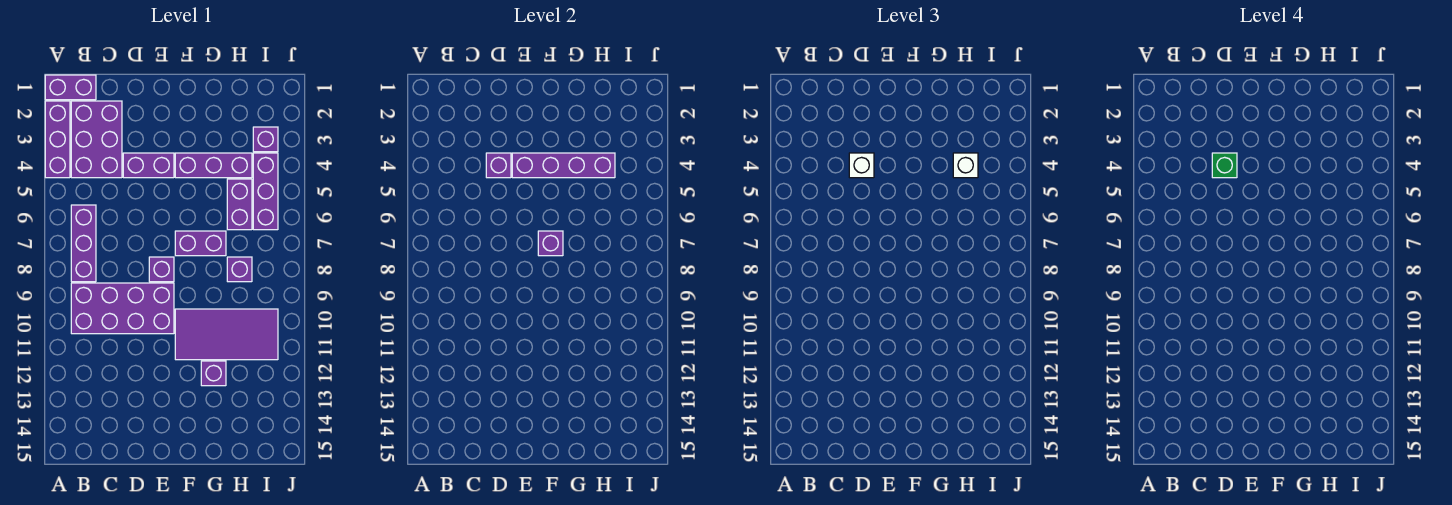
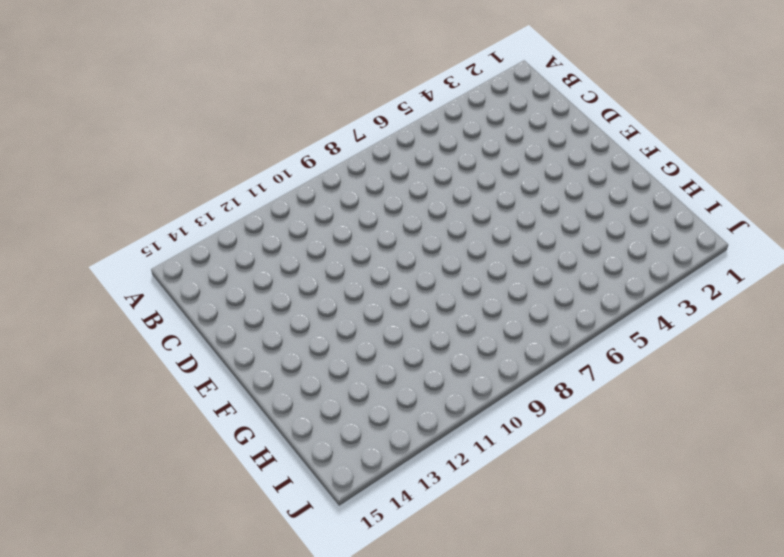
none -> purple brick A1:B1 level 1
none -> purple brick A2:A4 level 1
none -> purple brick B2:C4 level 1

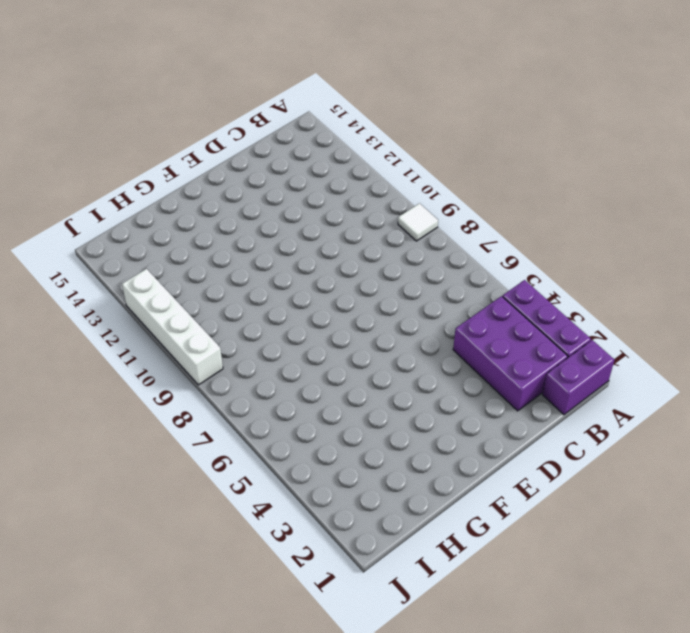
white tile A9 level 1 -> none
white brick J9:J12 level 1 -> none
none -> purple brick B6:B8 level 1
none -> purple brick B9:E10 level 1
none -> purple brick D4:E4 level 1

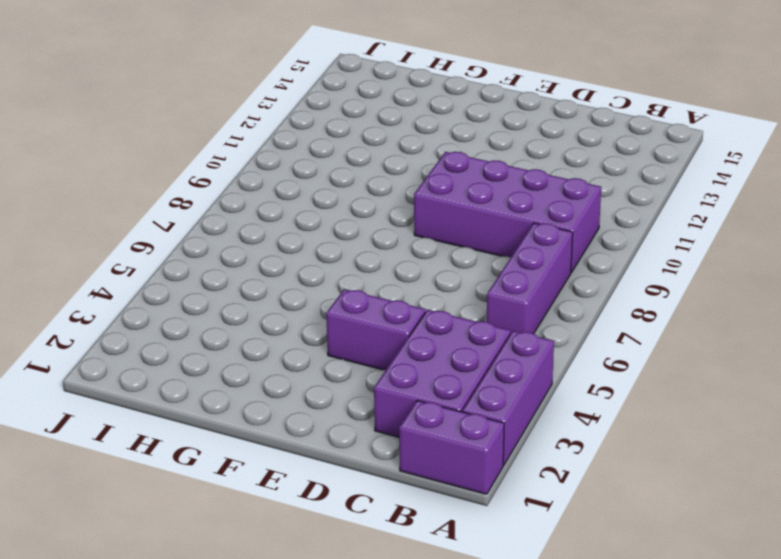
none -> purple brick E8 level 1
none -> purple brick F4:H4 level 1
none -> purple brick F7:G7 level 1

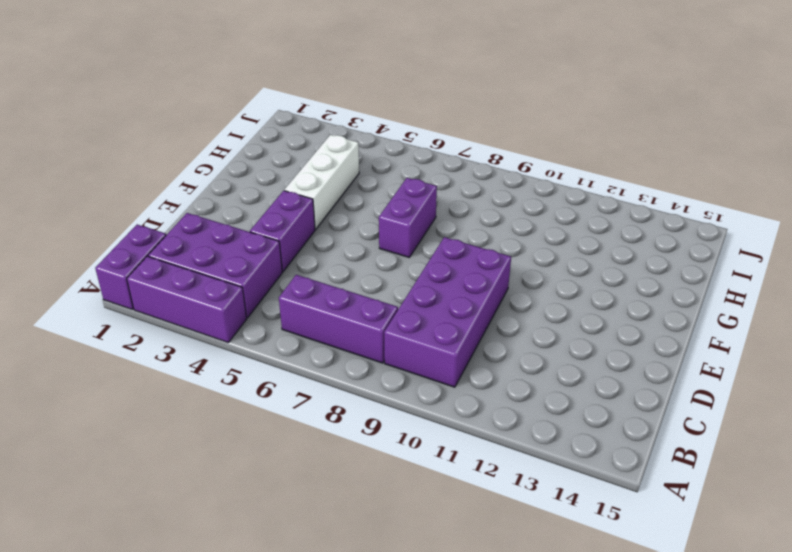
white brick F4:H4 level 1 -> purple brick F4:H4 level 1
none -> purple brick E8 level 1
none -> purple tile F10:I11 level 1
none -> purple brick G12 level 1

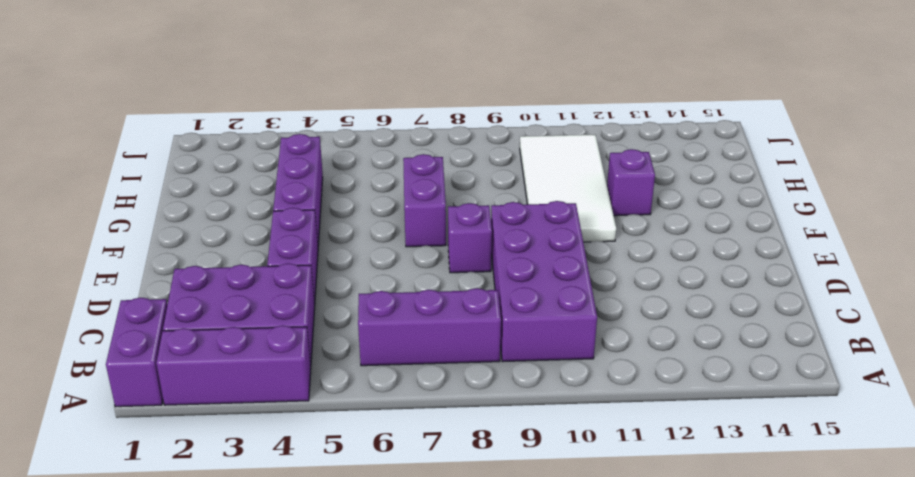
white tile F10:I11 level 1 -> purple tile F10:I11 level 1
none -> purple brick H5:H6 level 1
none -> purple brick H8 level 1
none -> purple brick I3 level 1

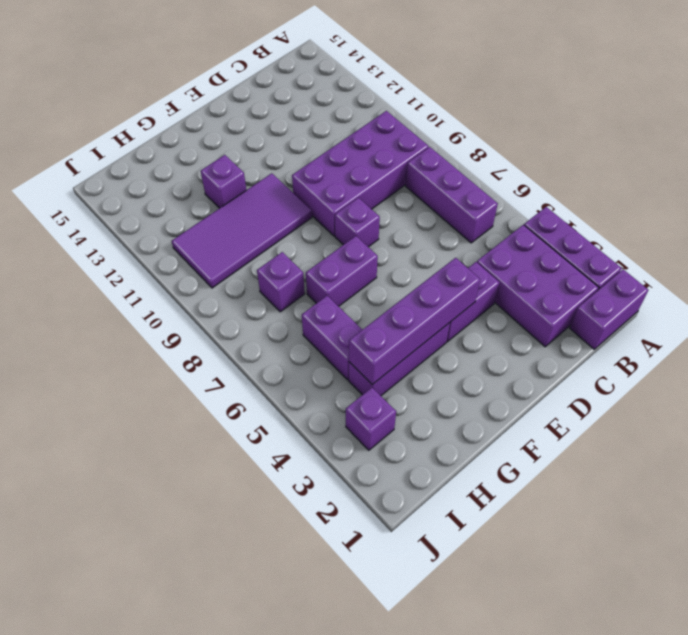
none -> purple brick I4:I6 level 1
none -> purple brick D4 level 2
none -> purple brick F7 level 2

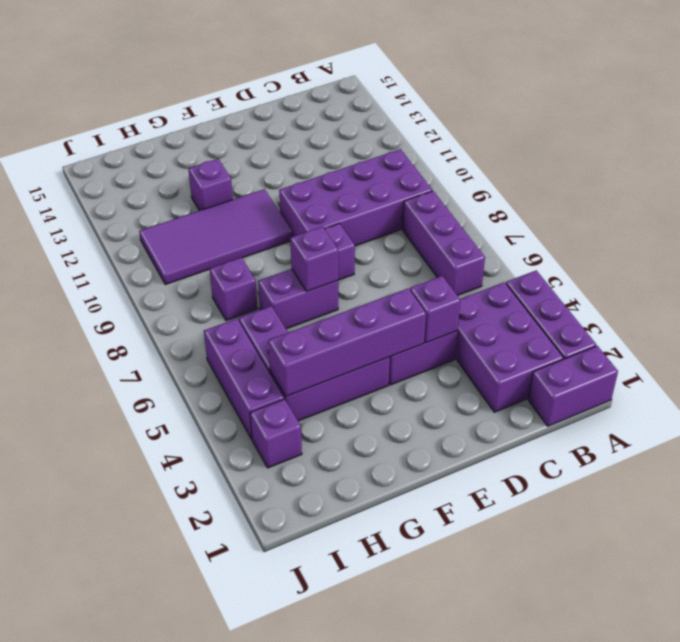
none -> white brick D4 level 3
none -> white brick H4 level 3
none -> green brick D4 level 4

